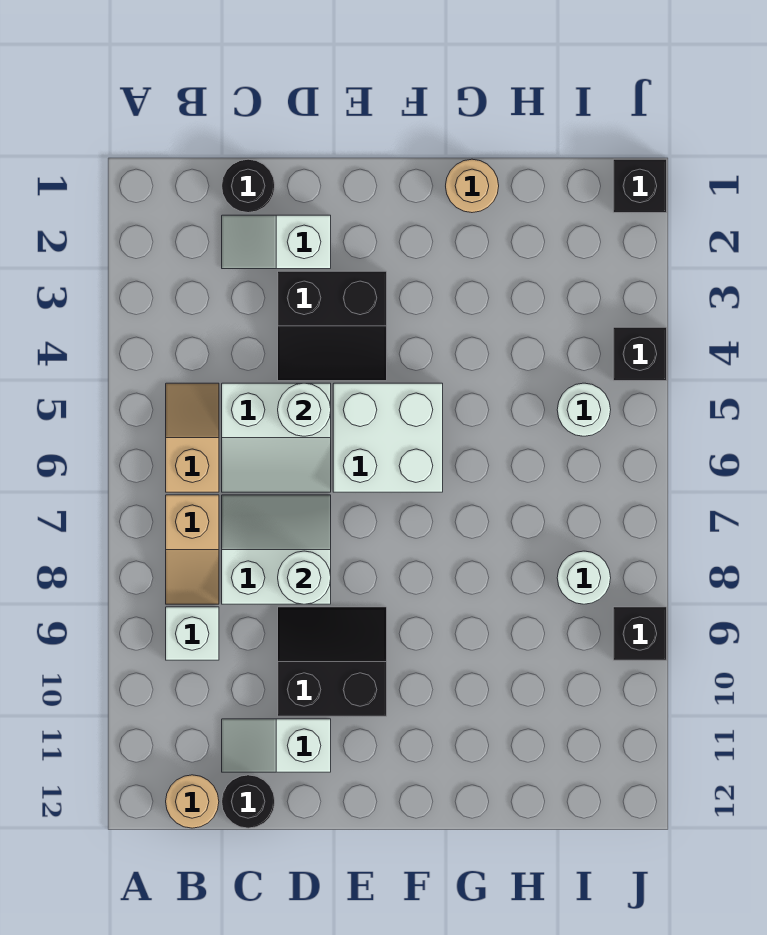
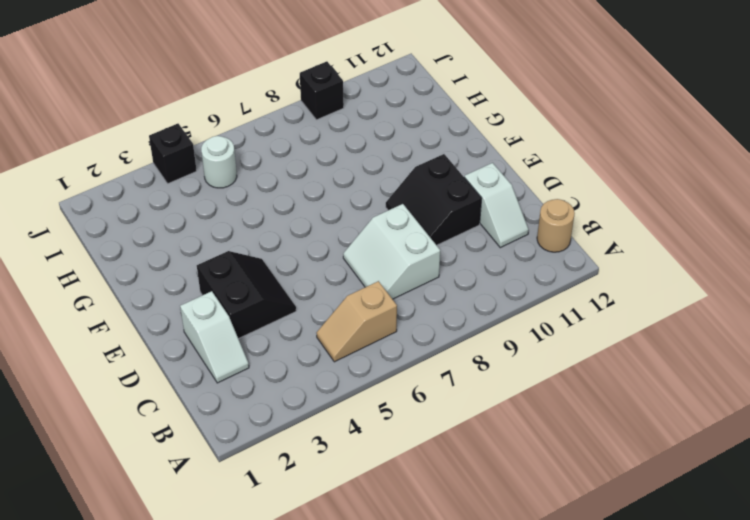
none -> tan slope B7:B8 level 1 top 7
none -> white brick B9 level 1
none -> black round brick C1 level 1

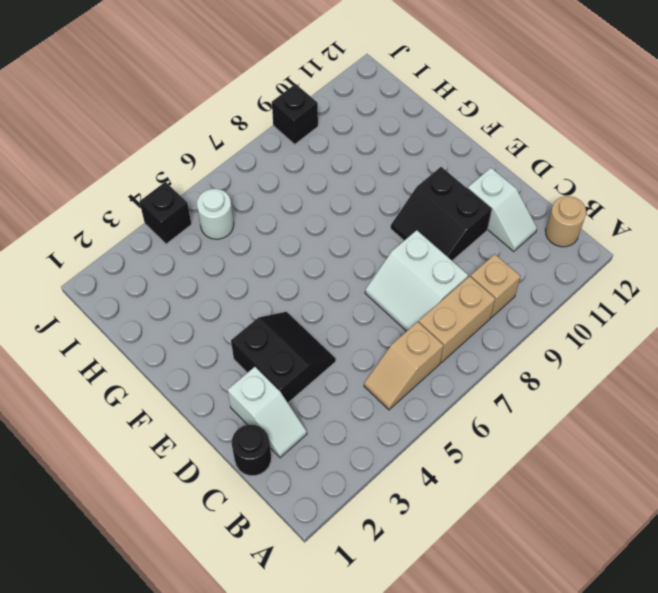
tan brick B7:B8 level 1 -> tan slope B7:B8 level 1 top 7
tan brick B9 level 1 -> white brick B9 level 1
none -> white slope C5:D6 level 1 top 5
none -> black round brick C12 level 1
none -> white brick E5:F6 level 1

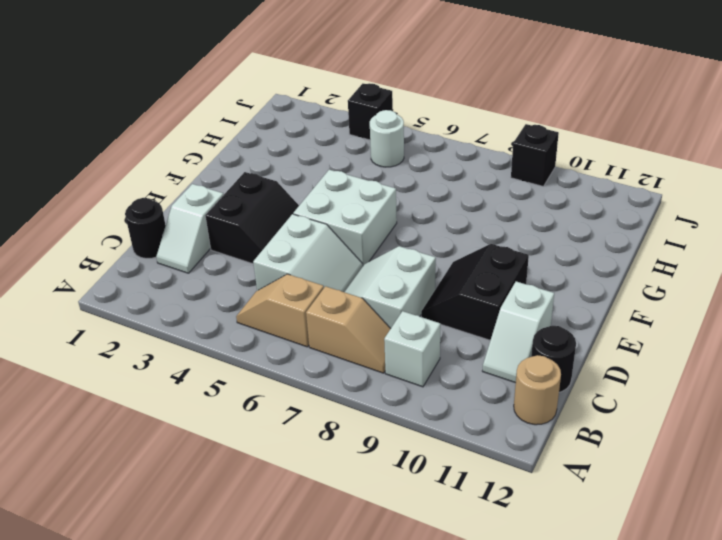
none -> tan round brick G1 level 1
none -> white round brick I8 level 1
none -> black brick J1 level 1

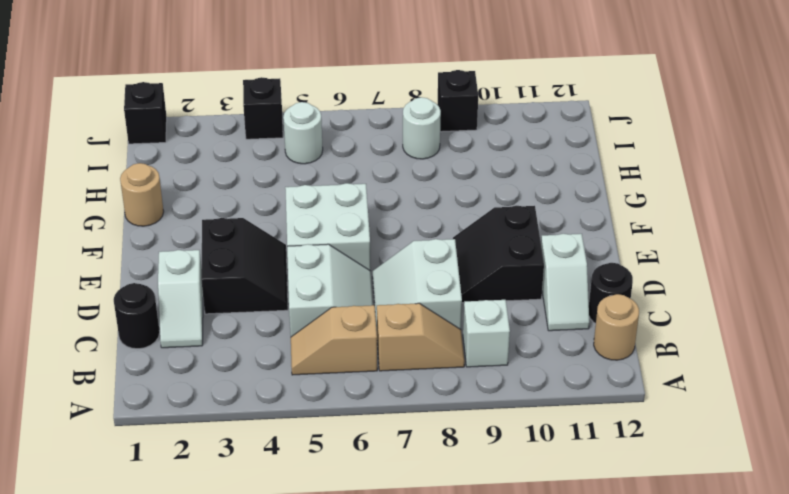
none -> white round brick D5 level 2
none -> white round brick D8 level 2

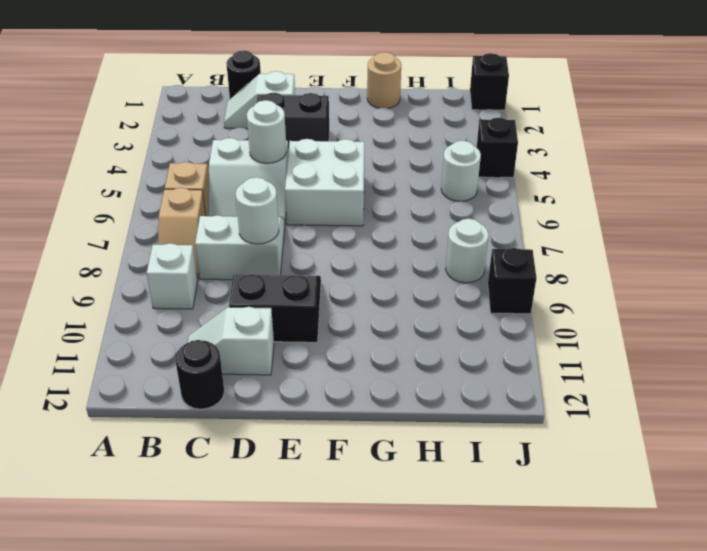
none -> tan round brick B12 level 1

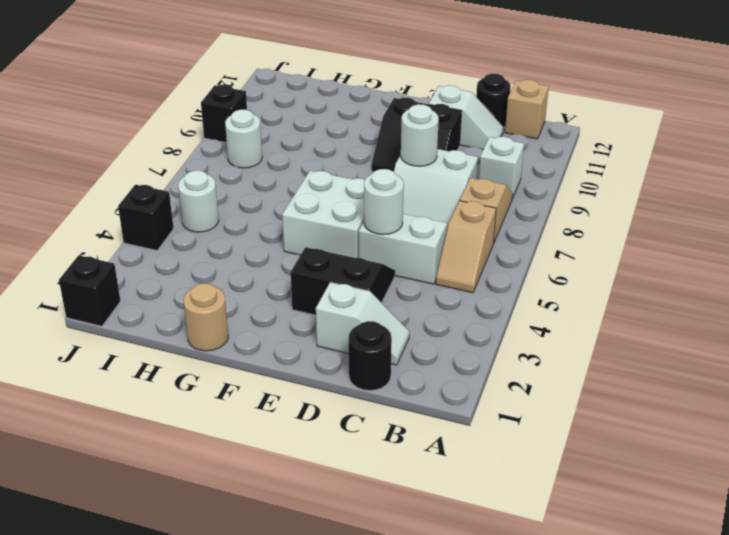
tan brick B12 level 1 -> tan round brick B12 level 1

